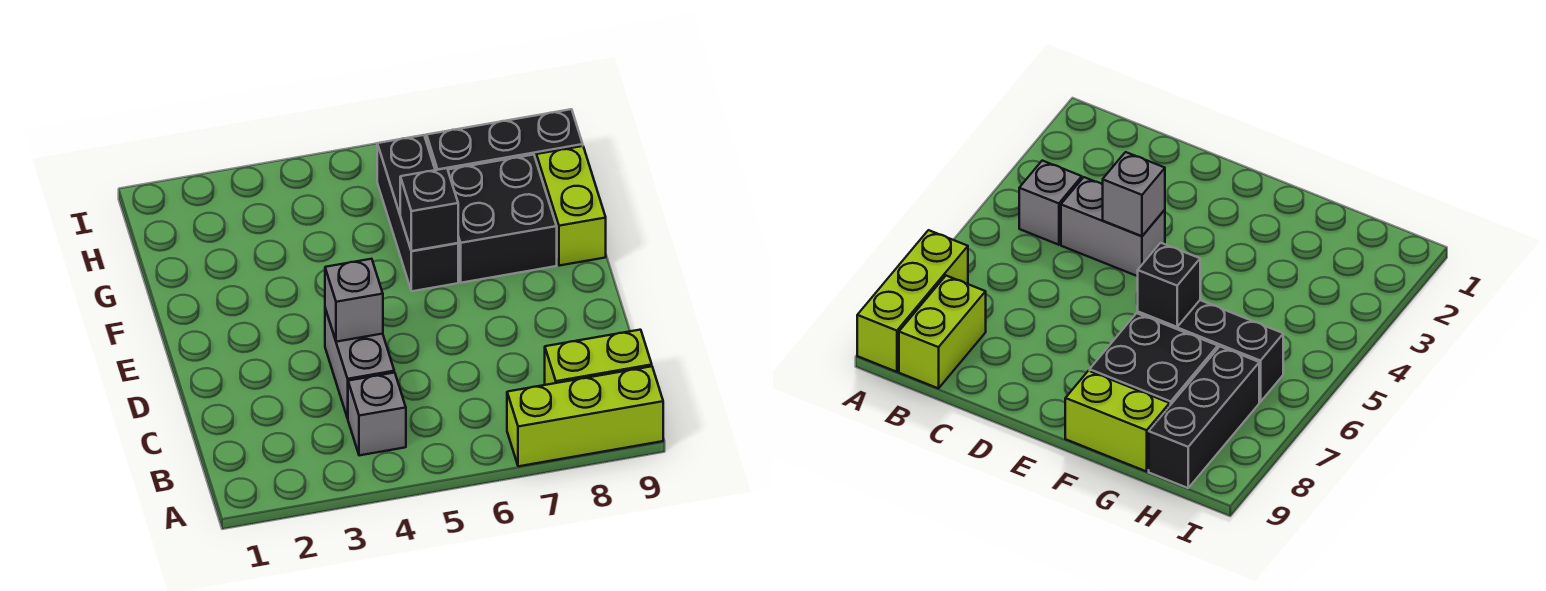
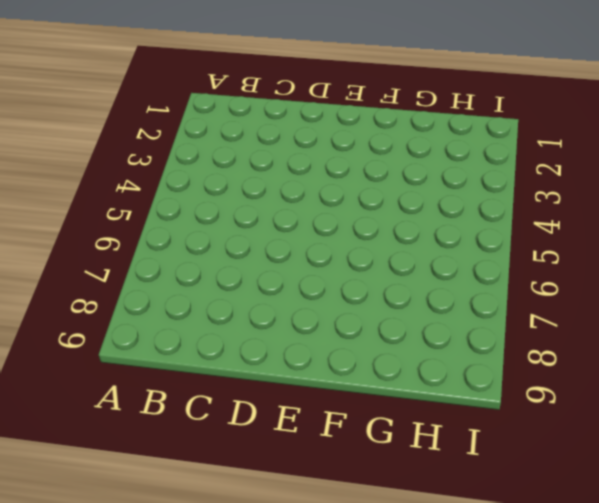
none -> lime brick A7:A9 level 1
none -> grey brick B4 level 1

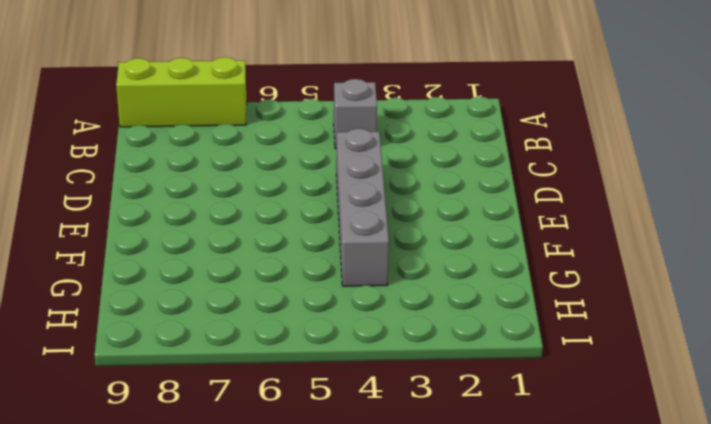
grey brick D4:G4 level 1 -> grey brick C4:D4 level 1
none -> lime brick B8:B9 level 1
none -> black brick F6:H6 level 1

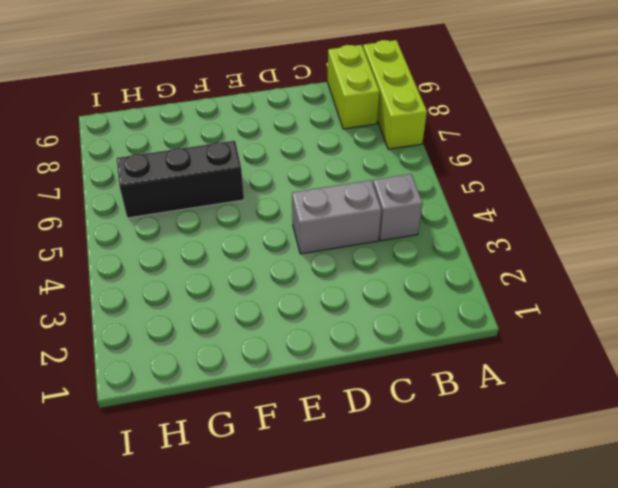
none -> black brick F7:G8 level 1
none -> lime brick F9:G9 level 1

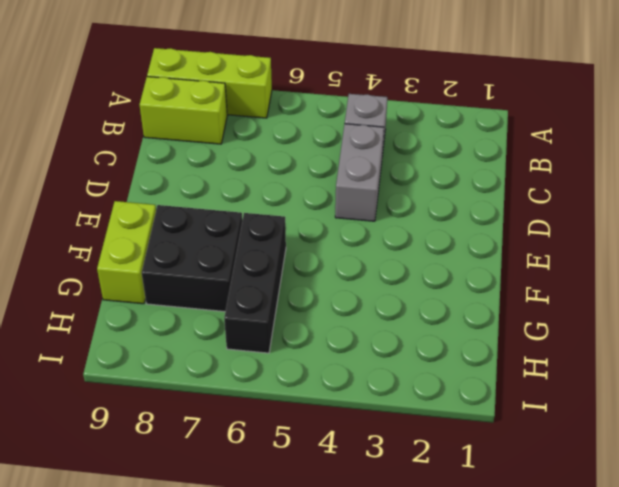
none -> black brick H7:H9 level 1
none -> grey brick D4 level 2

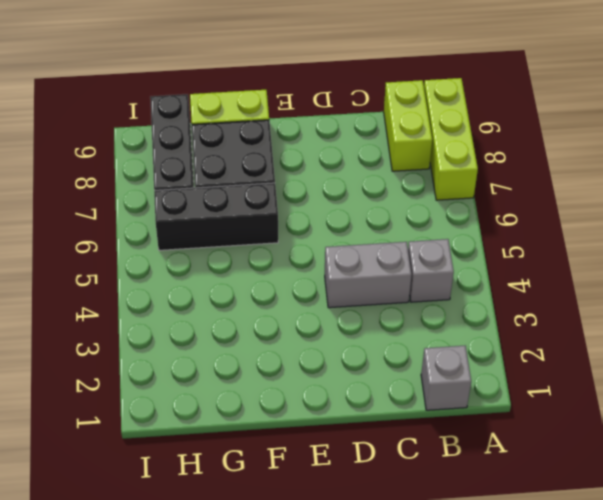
grey brick B1 level 1 -> grey brick D4 level 2
none -> black brick F6 level 2

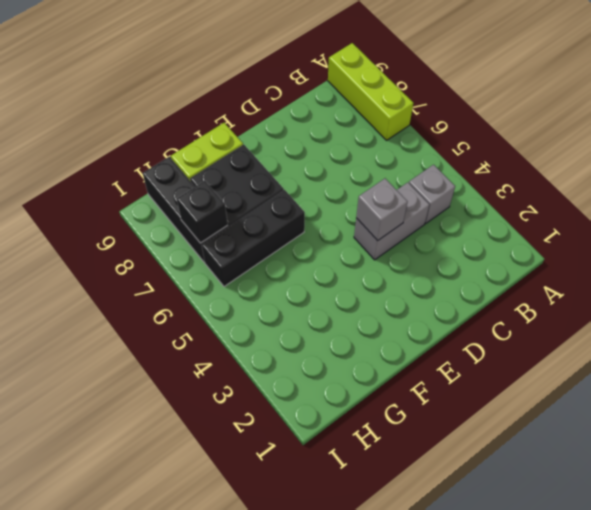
black brick H7 level 2 -> black brick F6 level 2
none -> lime brick B8:B9 level 1

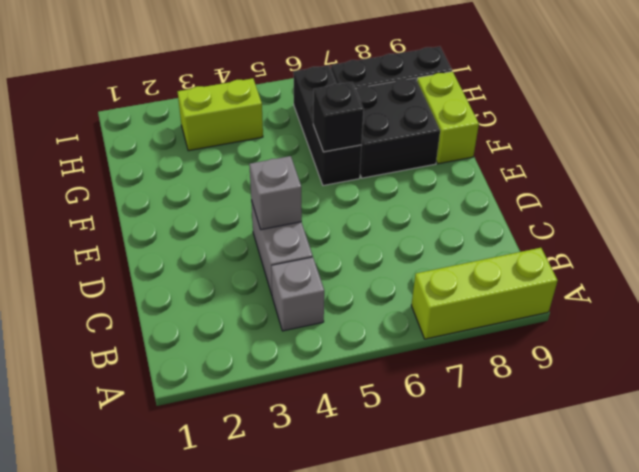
lime brick H3:H4 level 1 -> lime brick B8:B9 level 1

